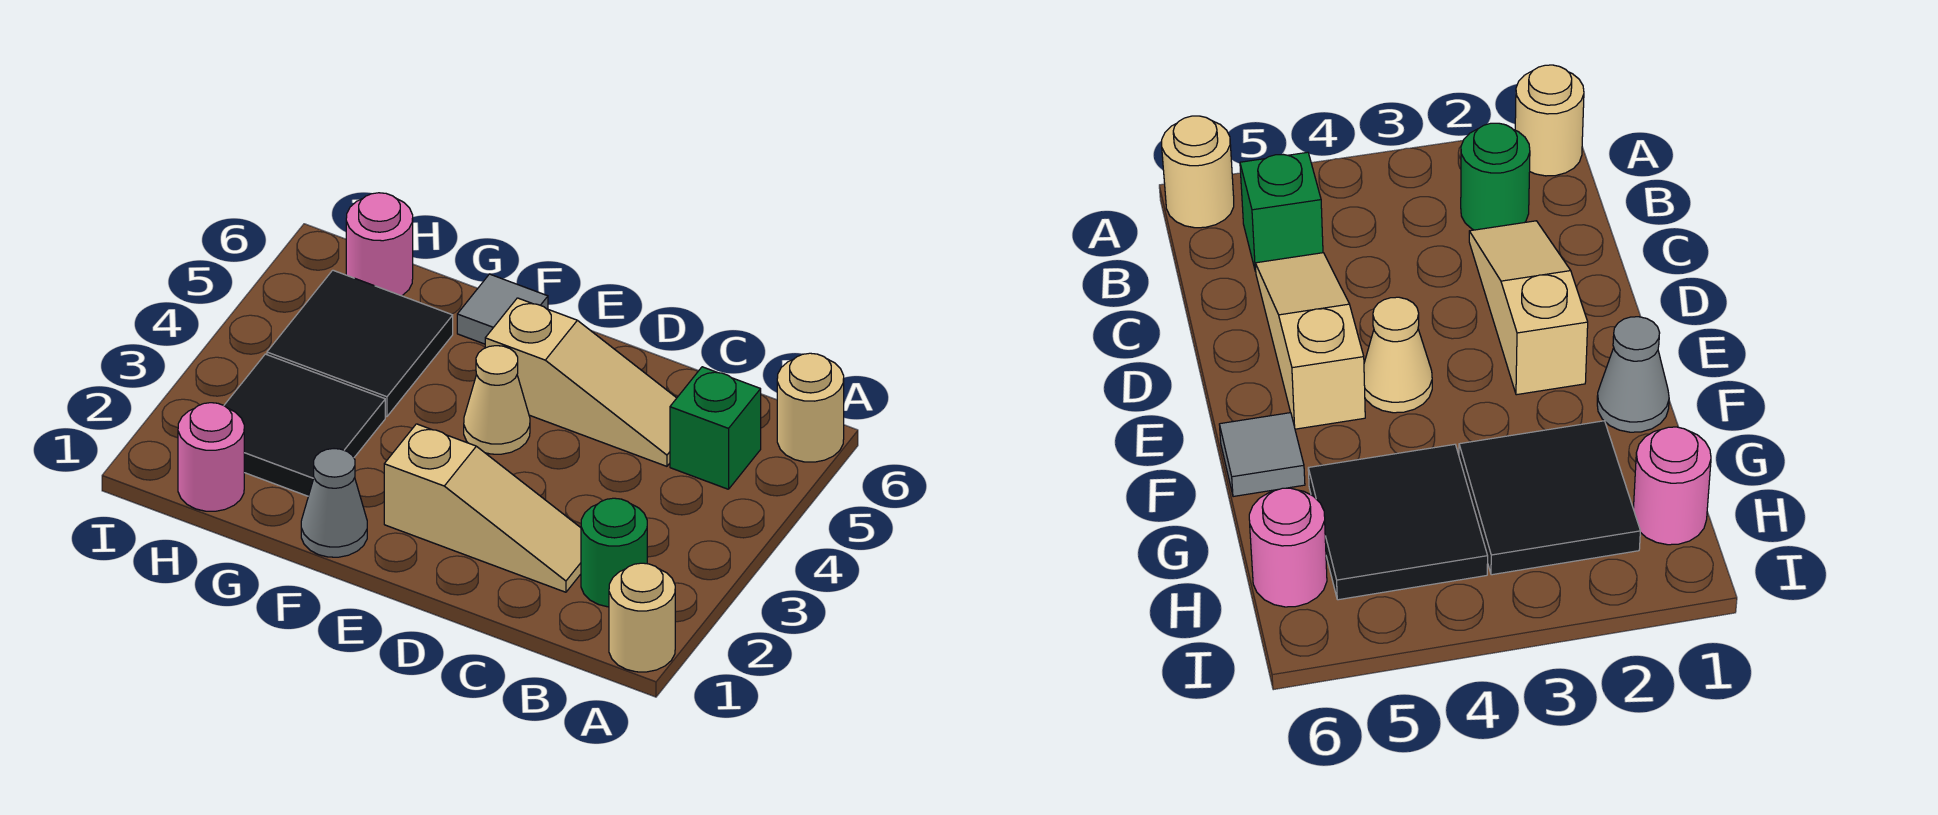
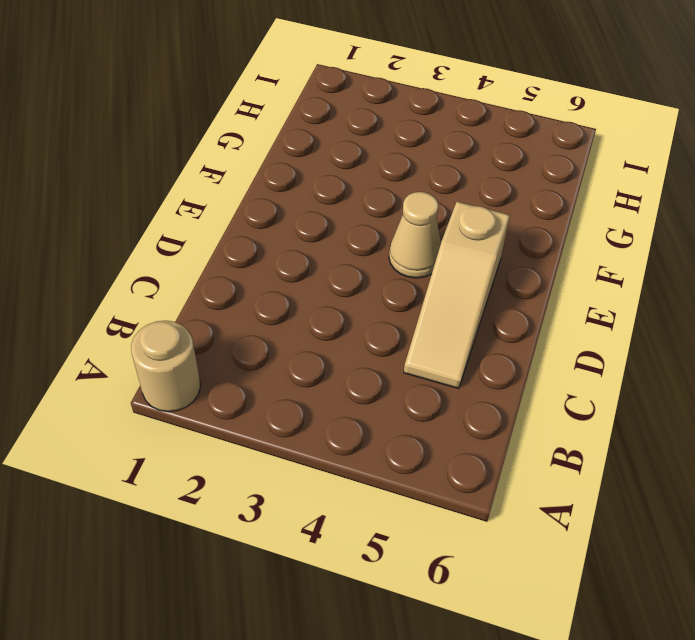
none -> tan round brick A6 level 1
none -> green round brick B2 level 1
none -> green brick B5 level 1

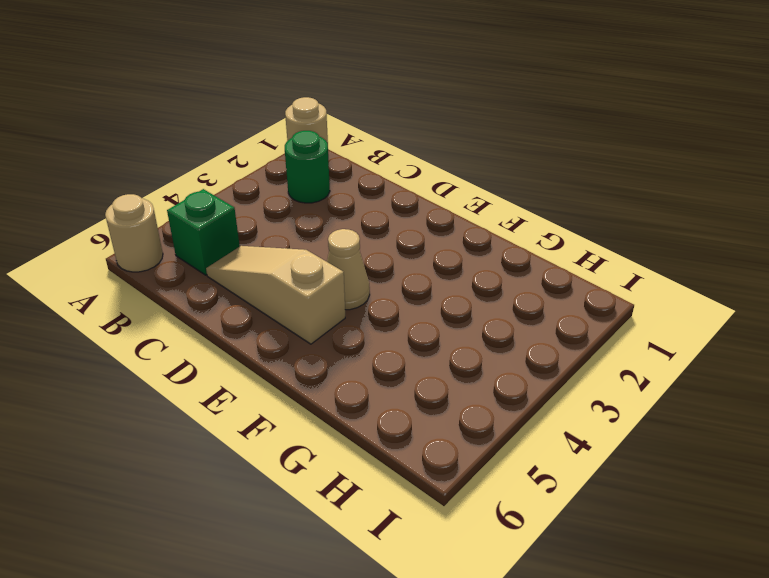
none -> tan slope C2:E2 level 1 top E
none -> grey cone F1 level 1
none -> grey tile F6 level 1

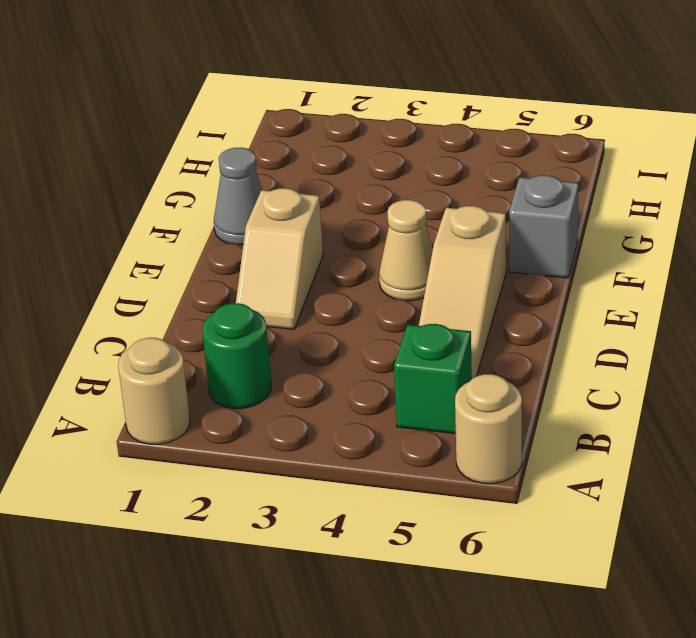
tan slope D2:E2 level 1 top E -> tan slope C2:E2 level 1 top E
grey brick F6 level 1 -> grey tile F6 level 1
none -> black tile G2:H3 level 1
none -> black tile G4:H5 level 1
none -> pink round brick H1 level 1

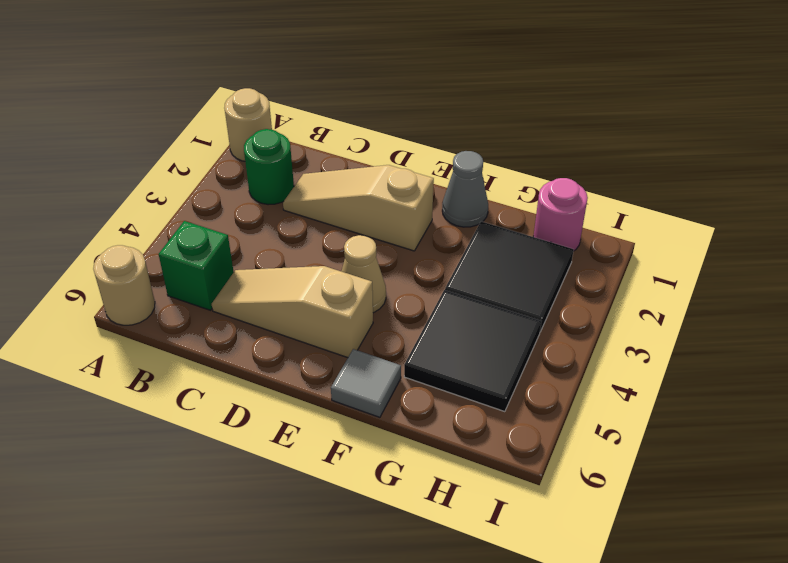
none -> pink round brick H6 level 1

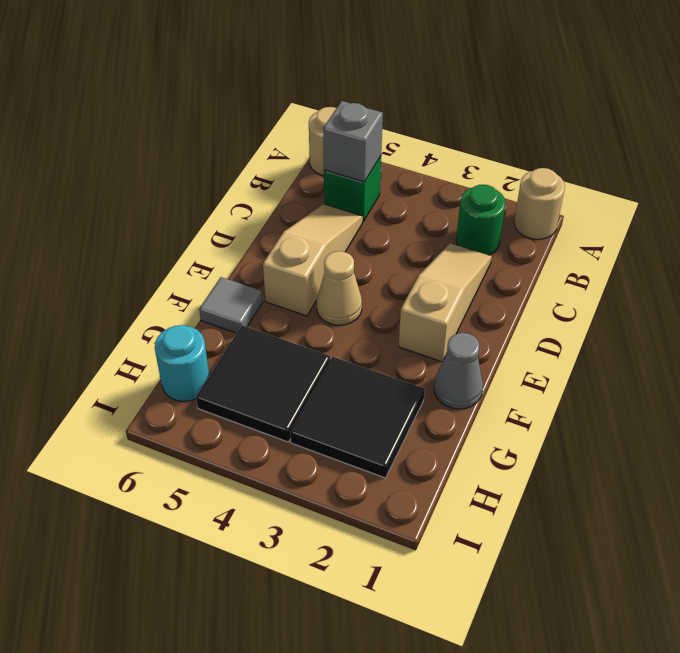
grey brick B5 level 2 -> none
cyan round brick H6 level 1 -> pink round brick H6 level 1
none -> pink round brick H1 level 1

